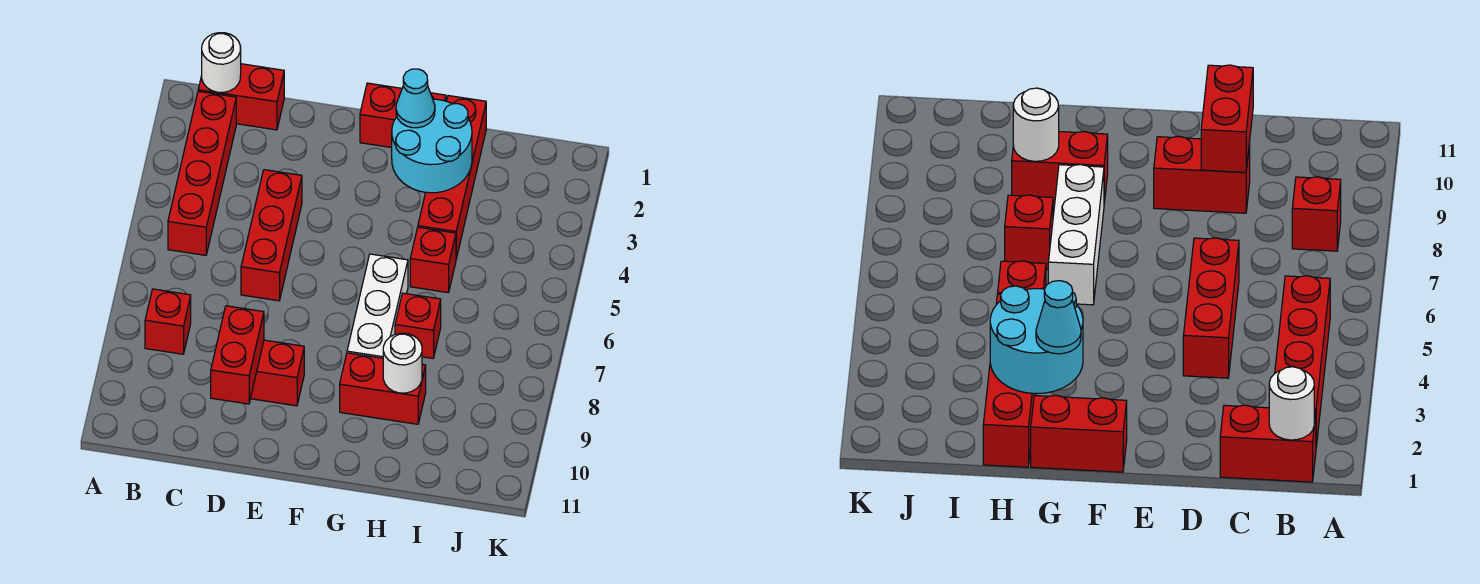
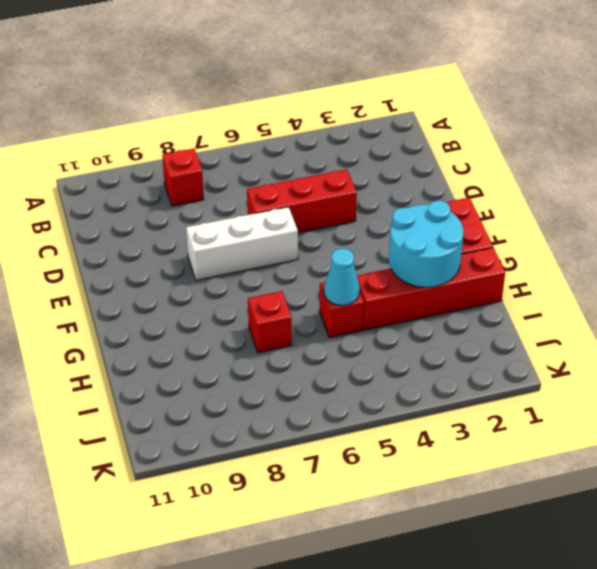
white brick E6:E8 level 1 -> white brick G6:G8 level 1
cyan cone H5 level 2 -> cyan cone G2 level 3
none -> red brick B1:C1 level 1
none -> red brick B2:B5 level 1
none -> red brick D9:E9 level 1

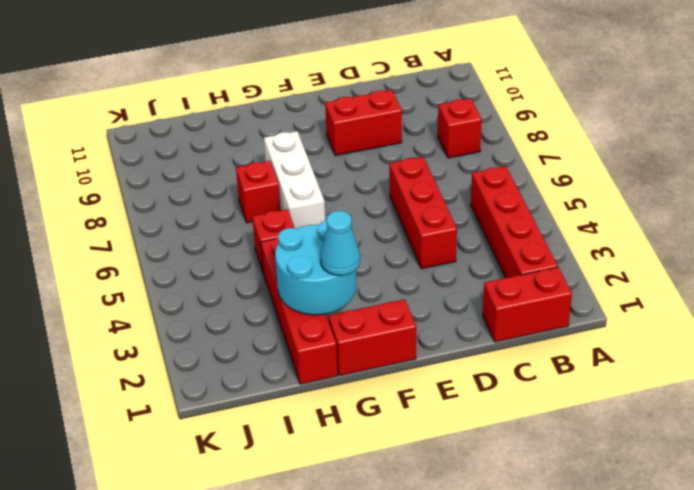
none -> red brick G9:H9 level 1
none -> white round brick B1 level 2
none -> red brick D9:D10 level 2

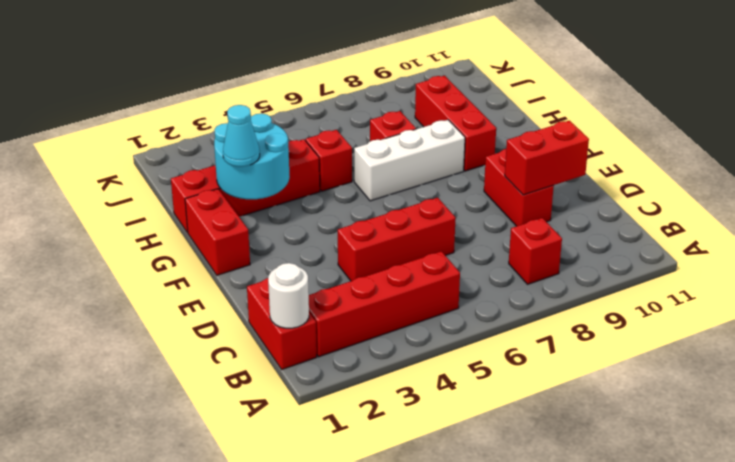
red brick G9:I9 level 1 -> red brick G9:H9 level 1
none -> white round brick H9 level 2

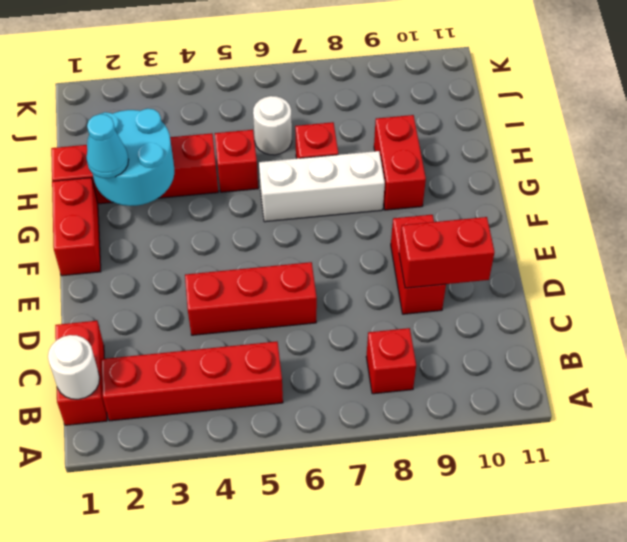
white round brick I6 level 1 -> white round brick H9 level 2

